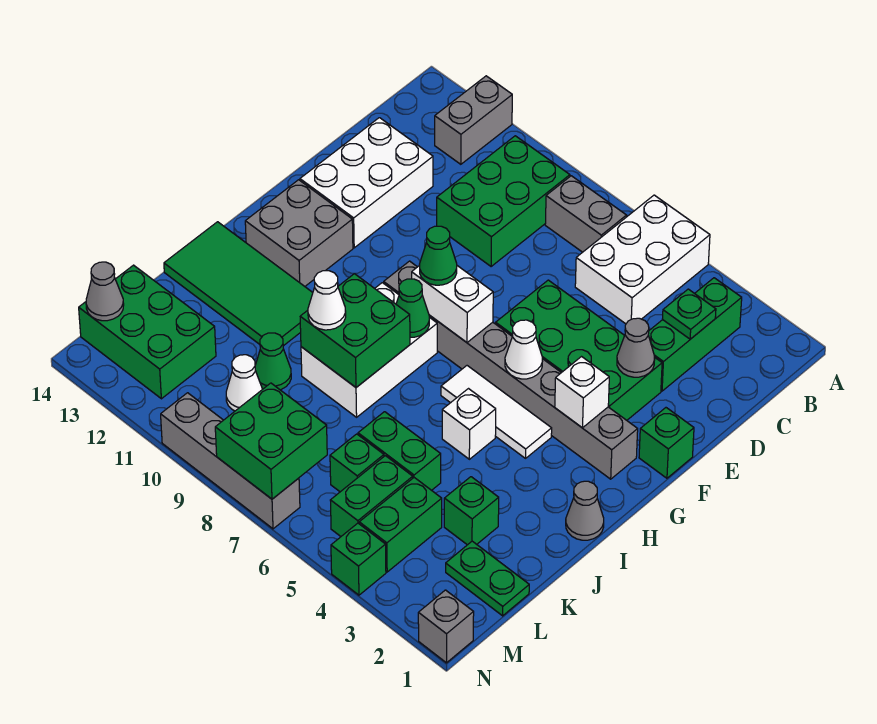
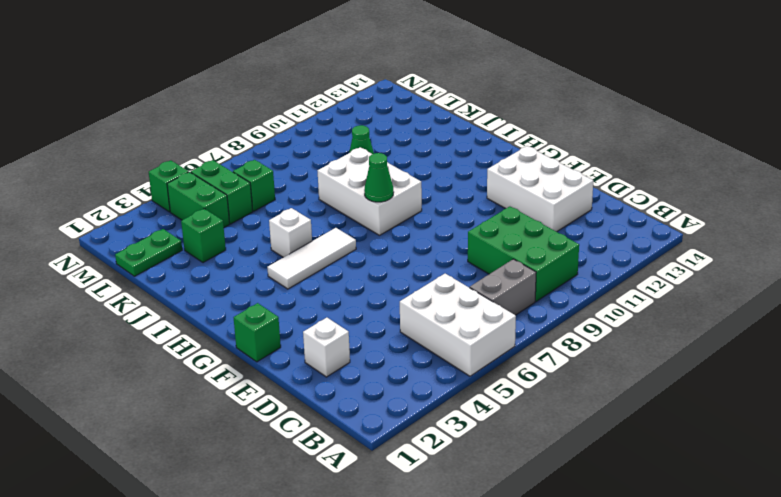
white brick D2 level 1 -> white brick G3 level 2
none -> grey brick A12:B12 level 1
none -> green brick B3:D3 level 1
none -> green brick E3:F6 level 1
none -> grey brick G2:G9 level 1

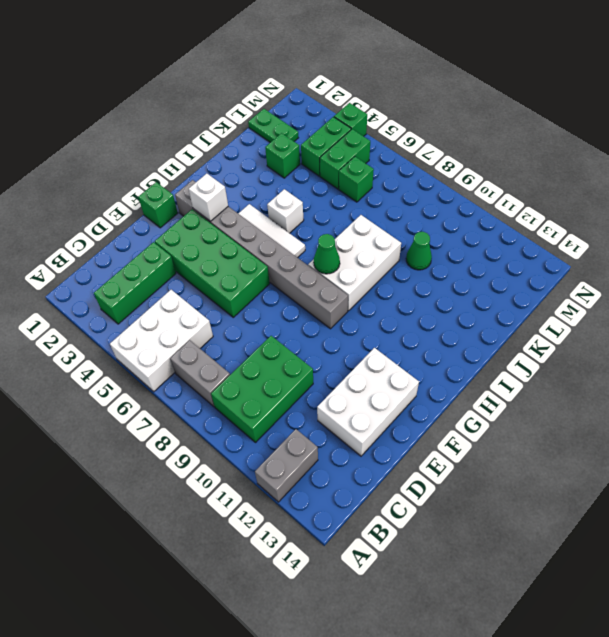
none -> grey brick G12:H13 level 1
none -> grey cone I1 level 1
none -> green tile I11:J14 level 1
none -> green brick K5:K6 level 1

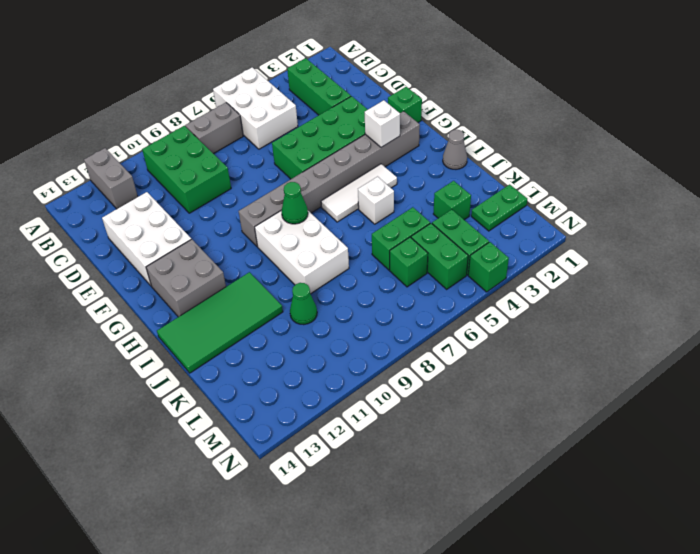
none -> white cone L10 level 1
none -> green brick L12:M14 level 1
none -> grey brick N1 level 1
none -> grey brick N7:N10 level 1

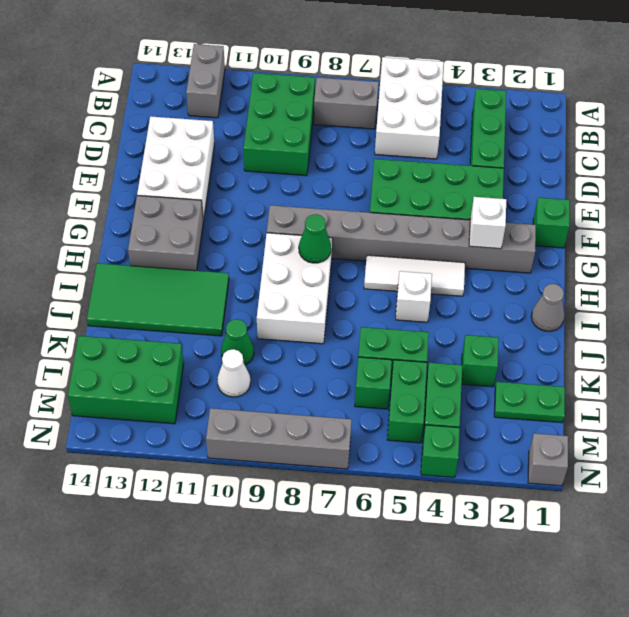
none -> green plate C3 level 2
none -> grey cone E3 level 2
none -> white cone G5 level 2
none -> white brick G7:G8 level 2

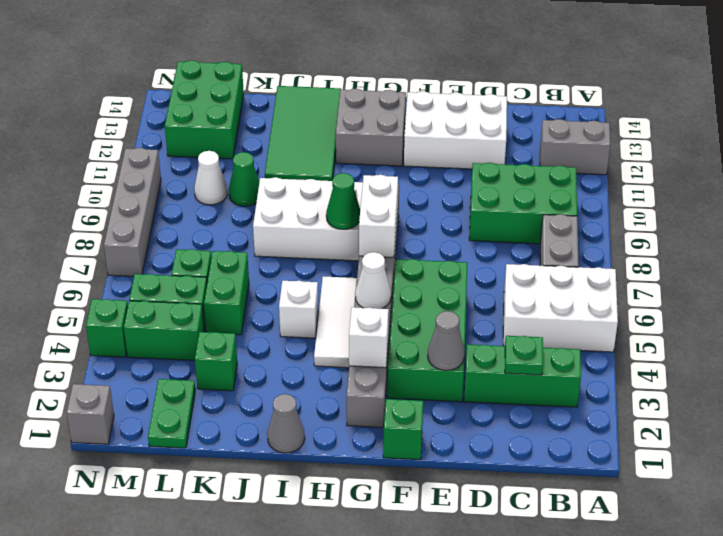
none -> green brick I8:J9 level 2
none -> green brick M7:N8 level 2
none -> grey cone M14 level 2
none -> green cone G8 level 3

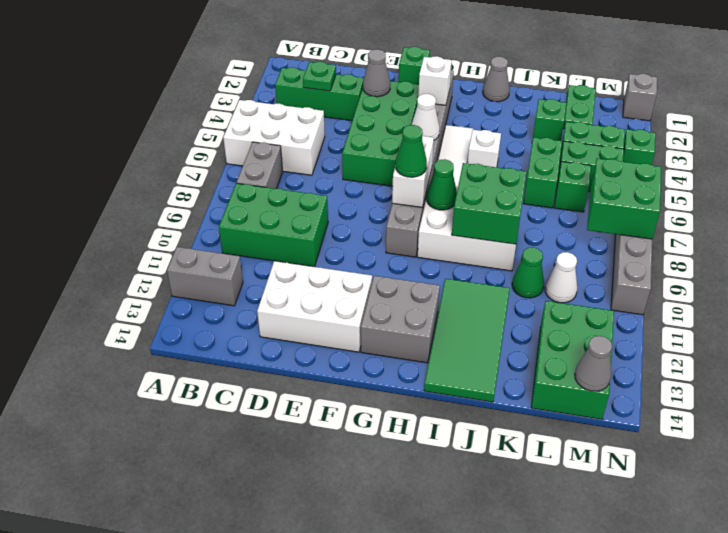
none -> white cone J9 level 3

